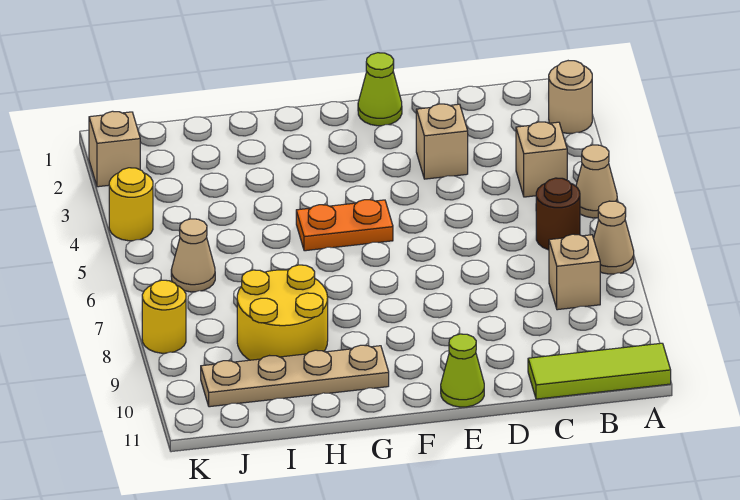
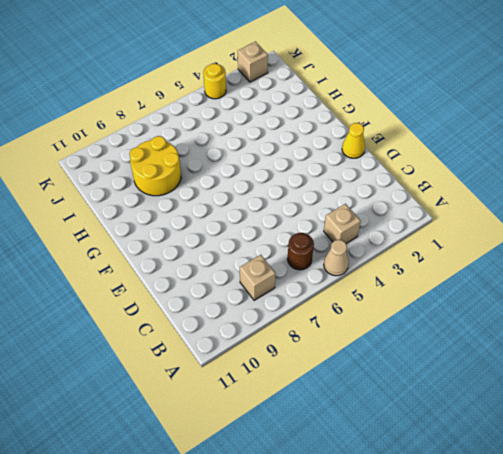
yellow cone E1 level 1 -> lime cone E1 level 1
none -> tan round brick A2 level 1
none -> tan cone A7 level 1
none -> lime tile A11:C11 level 1

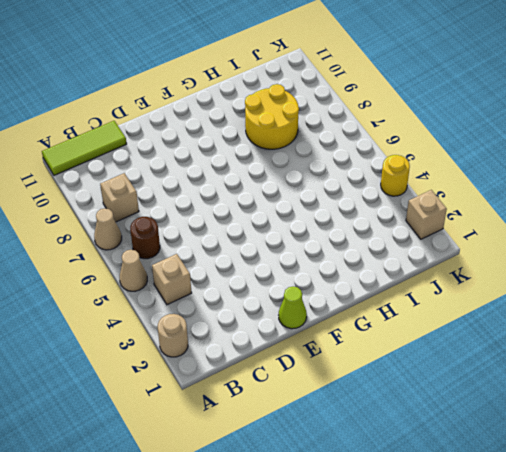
none -> tan brick D3 level 1
none -> lime cone E11 level 1
none -> orange plate F5:G5 level 1

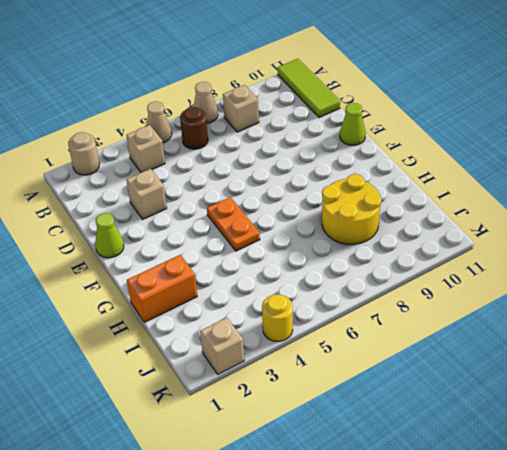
orange brick H1:H2 level 1 -> none
none -> tan plate G10:J10 level 1
none -> tan cone J6 level 1
none -> yellow round brick K8 level 1

